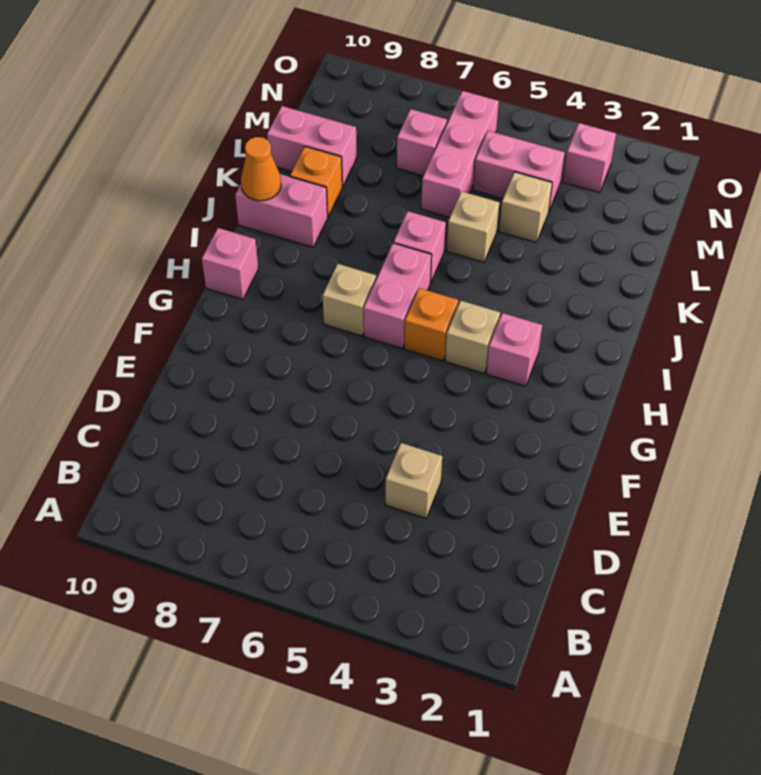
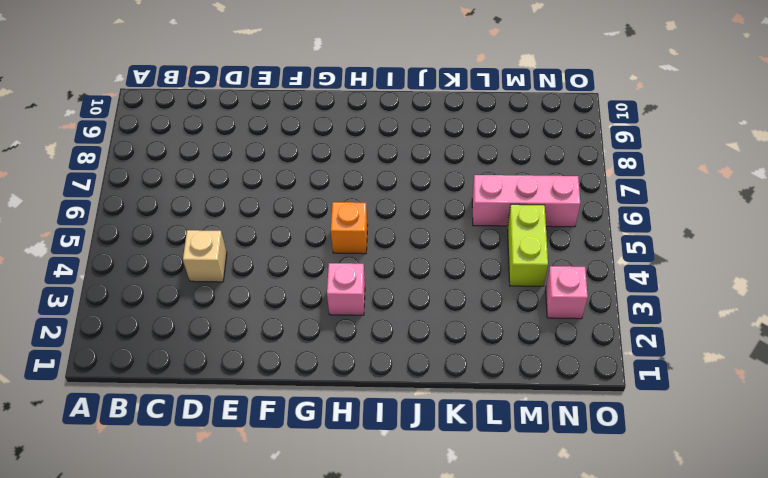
lime brick M4:M5 level 1 -> pink brick M4:M5 level 1
none -> tan brick H4 level 1
none -> pink brick H6:I6 level 1
none -> tan brick H7 level 1

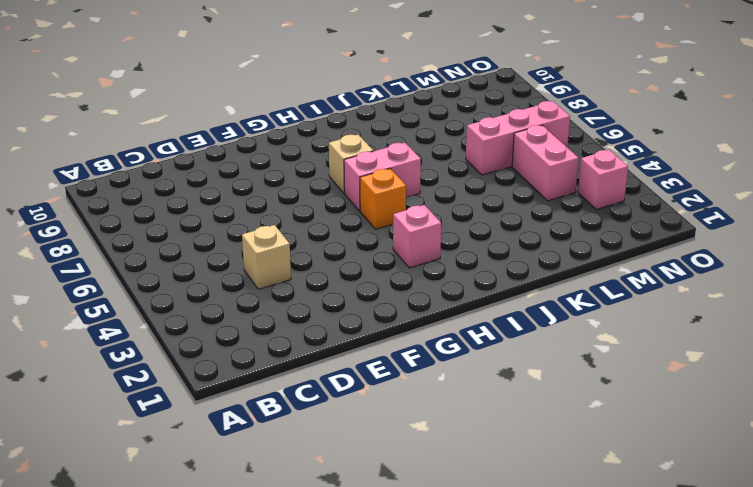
none -> tan brick H4 level 1
none -> pink brick H10 level 1
none -> pink brick J6 level 1

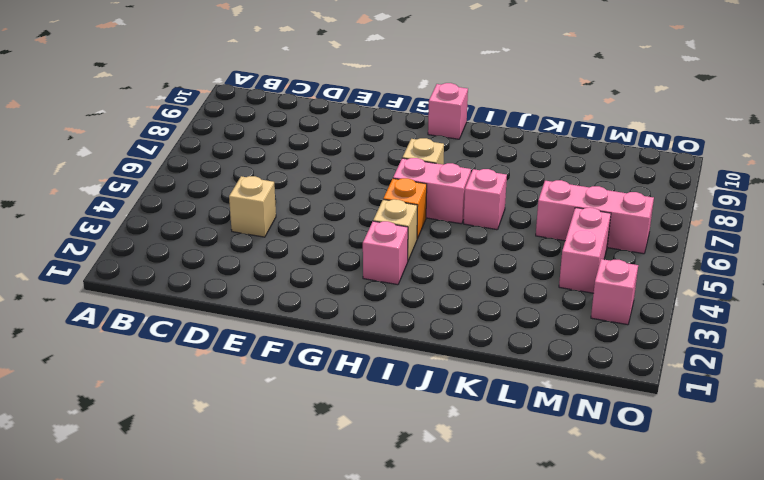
none -> pink brick J9:J10 level 1
none -> tan brick K5 level 1
none -> orange brick K9 level 1

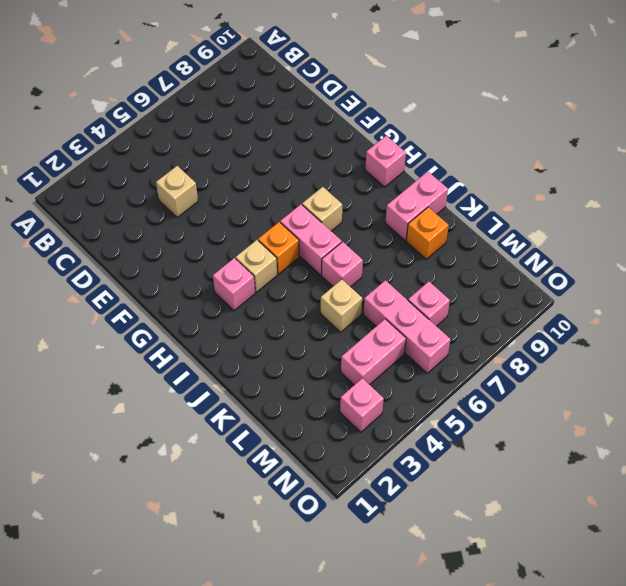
none -> tan brick L4 level 1
none -> pink brick L9:L10 level 1
none -> orange cone J10 level 2

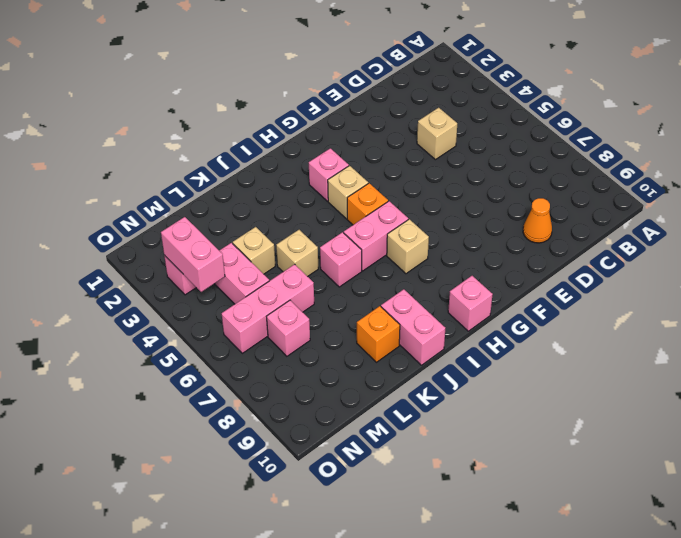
orange cone D9 level 1 -> orange cone J10 level 2
pink brick N3:N4 level 2 -> pink brick L9:L10 level 1

